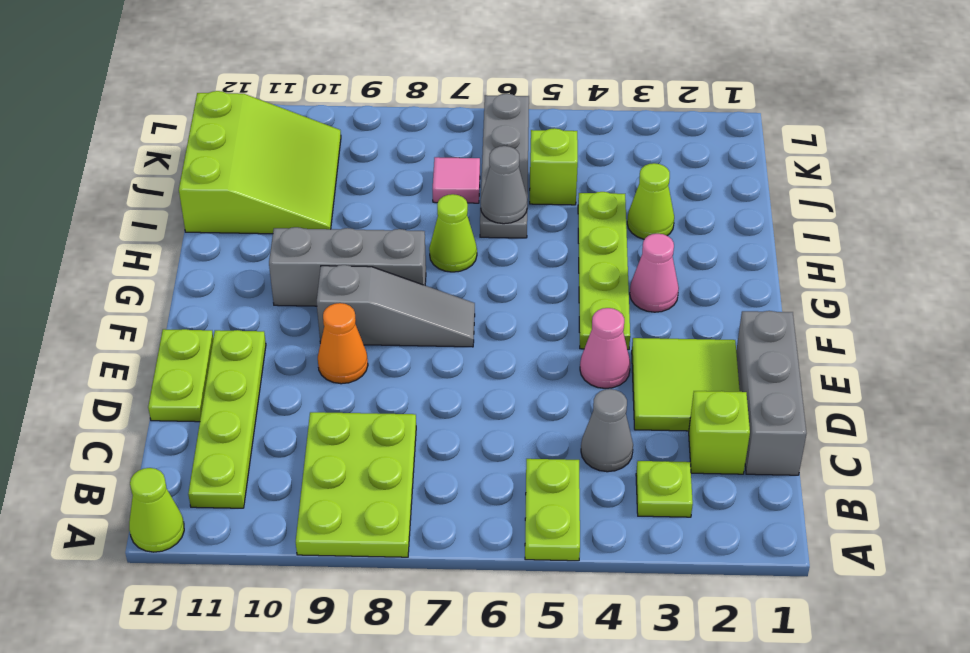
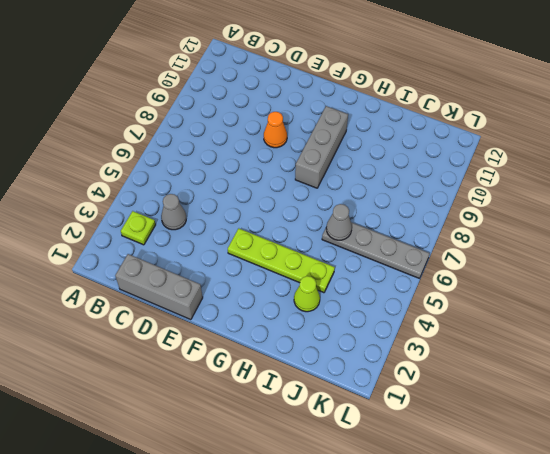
none -> lime plate A5:B5 level 1
none -> lime plate A8:C9 level 1
none -> lime cone A12 level 1

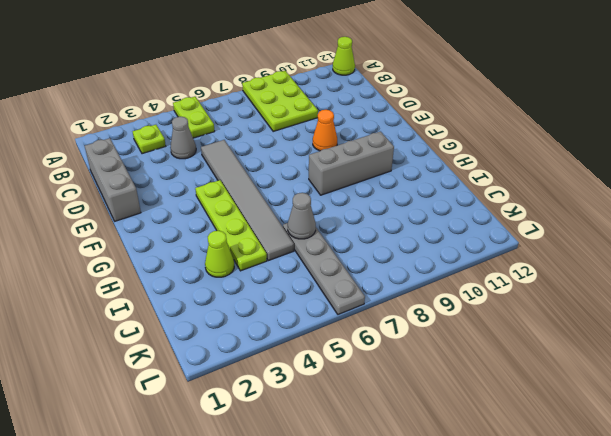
grey tile D5:I5 level 1 -> none
none -> lime plate B11:E11 level 1
none -> lime brick C2 level 1
none -> lime tile D2:E3 level 1

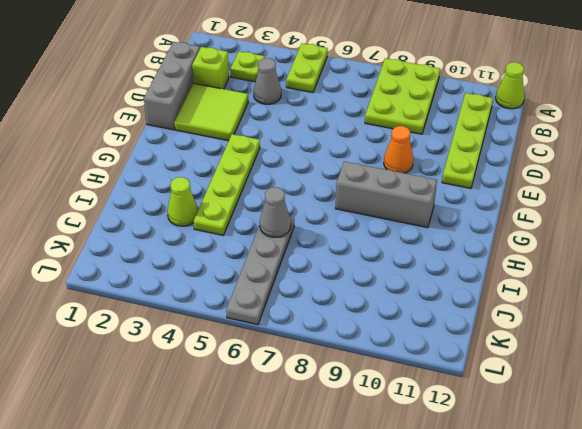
none -> lime plate D12:E12 level 1
none -> pink cone E4 level 1
none -> grey slope F7:F9 level 1 top 9

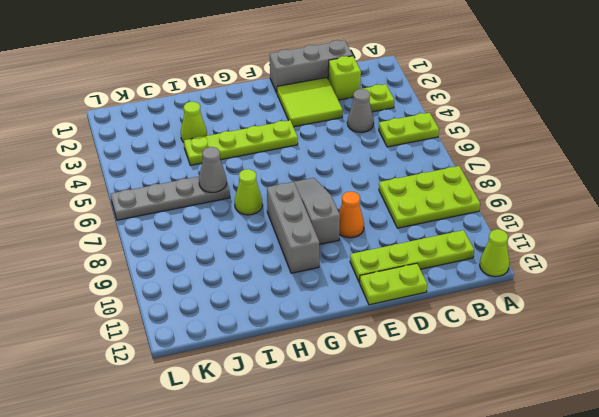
none -> pink cone E4 level 1
none -> pink cone G3 level 1
none -> lime slope I10:K12 level 1 top 12

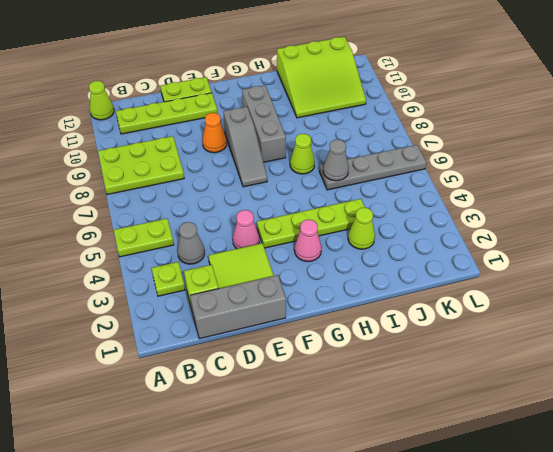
none -> lime brick J5 level 1
none -> pink tile J7 level 1

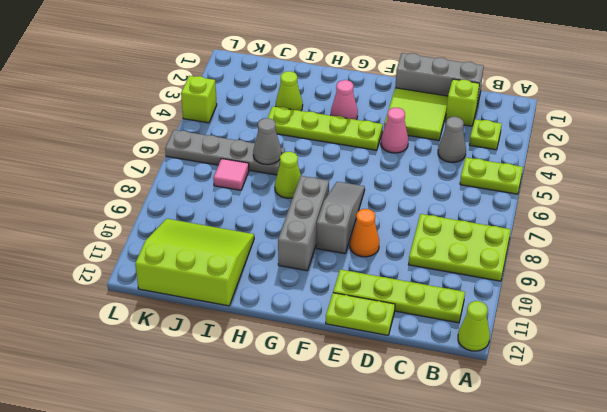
lime brick L4 level 1 -> lime brick J5 level 1

